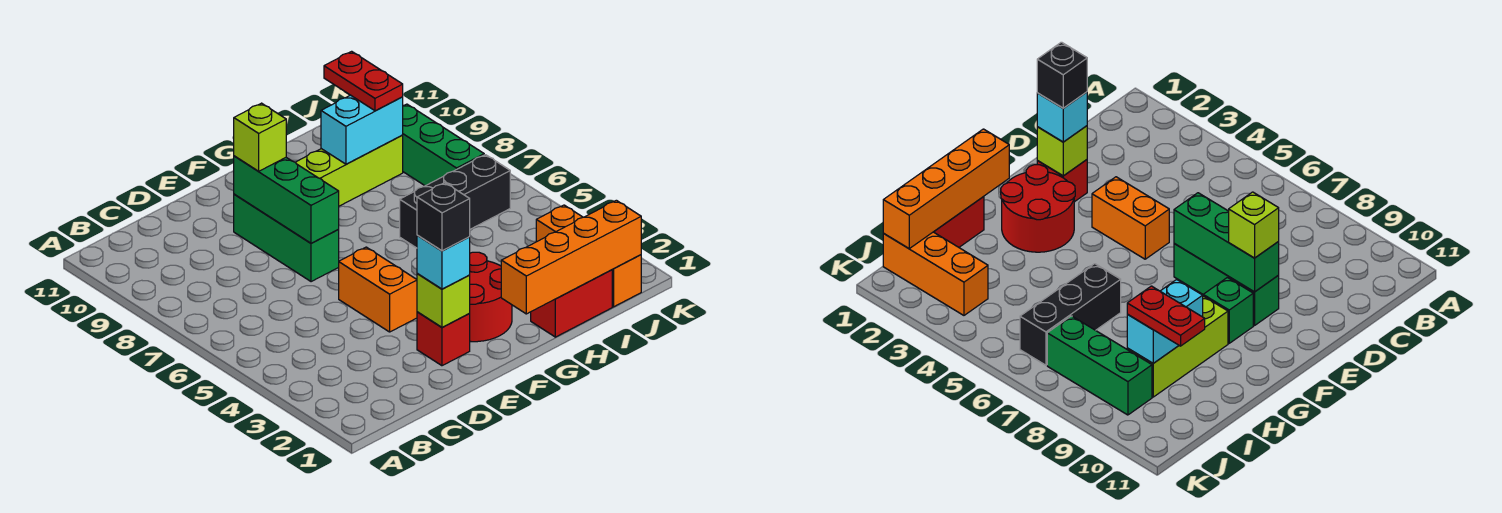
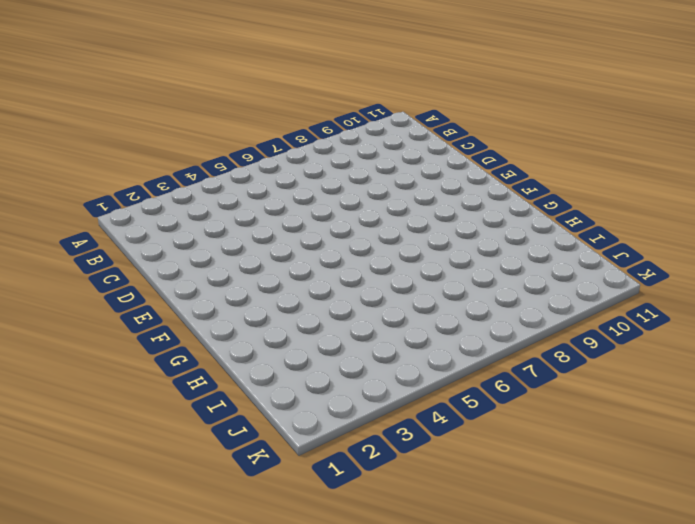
none -> red brick E2 level 1
none -> orange brick E4:E5 level 1
none -> green brick E7:E9 level 1

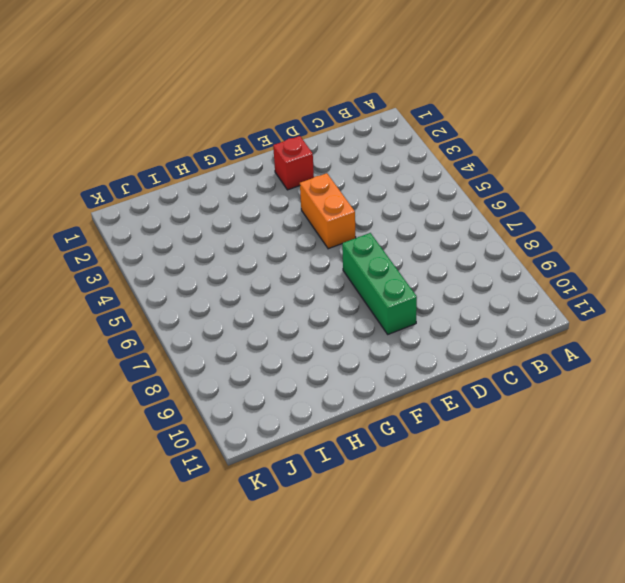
none -> red round brick F2:G3 level 1
none -> green brick F9 level 1
none -> lime brick G9:I9 level 1

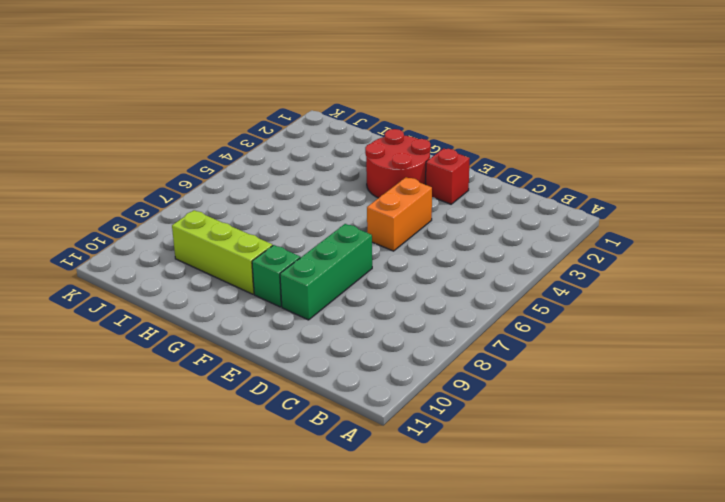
none -> red brick H1:I1 level 1
none -> black brick H6:J6 level 1
none -> orange brick J1:J3 level 1

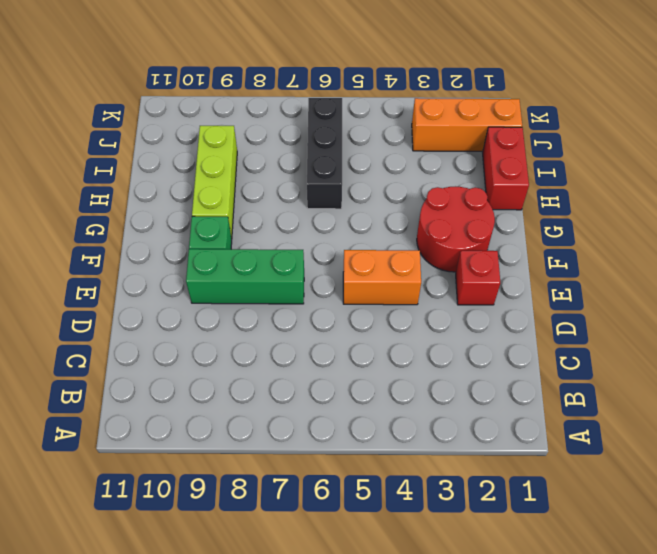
none -> green brick J7:J9 level 1
none -> lime brick E2 level 2
none -> green brick E7:E9 level 2

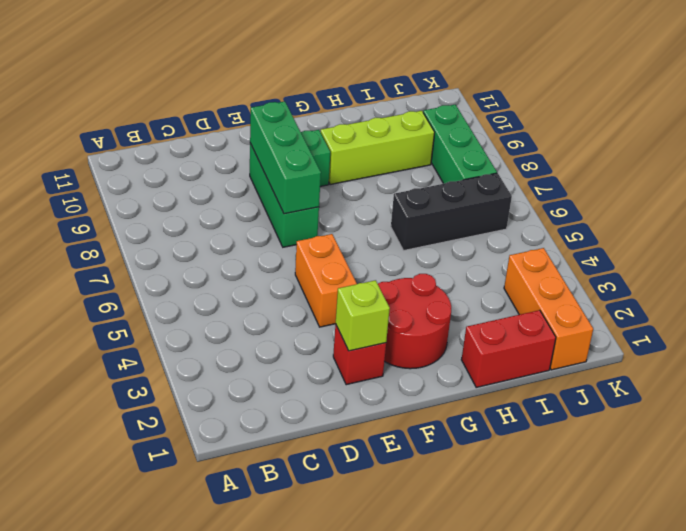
none -> orange brick G1:J1 level 2
none -> cyan brick H9:I9 level 2
none -> cyan brick E2 level 3

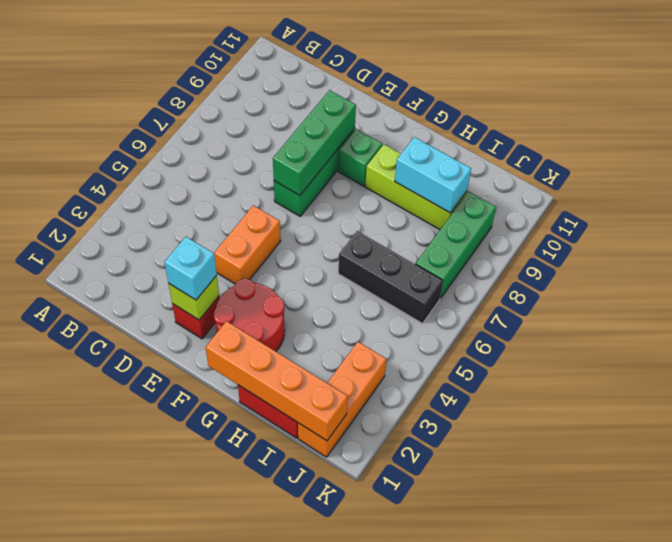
none -> lime brick E9 level 3
none -> red plate I9:I10 level 3
none -> black brick E2 level 4

